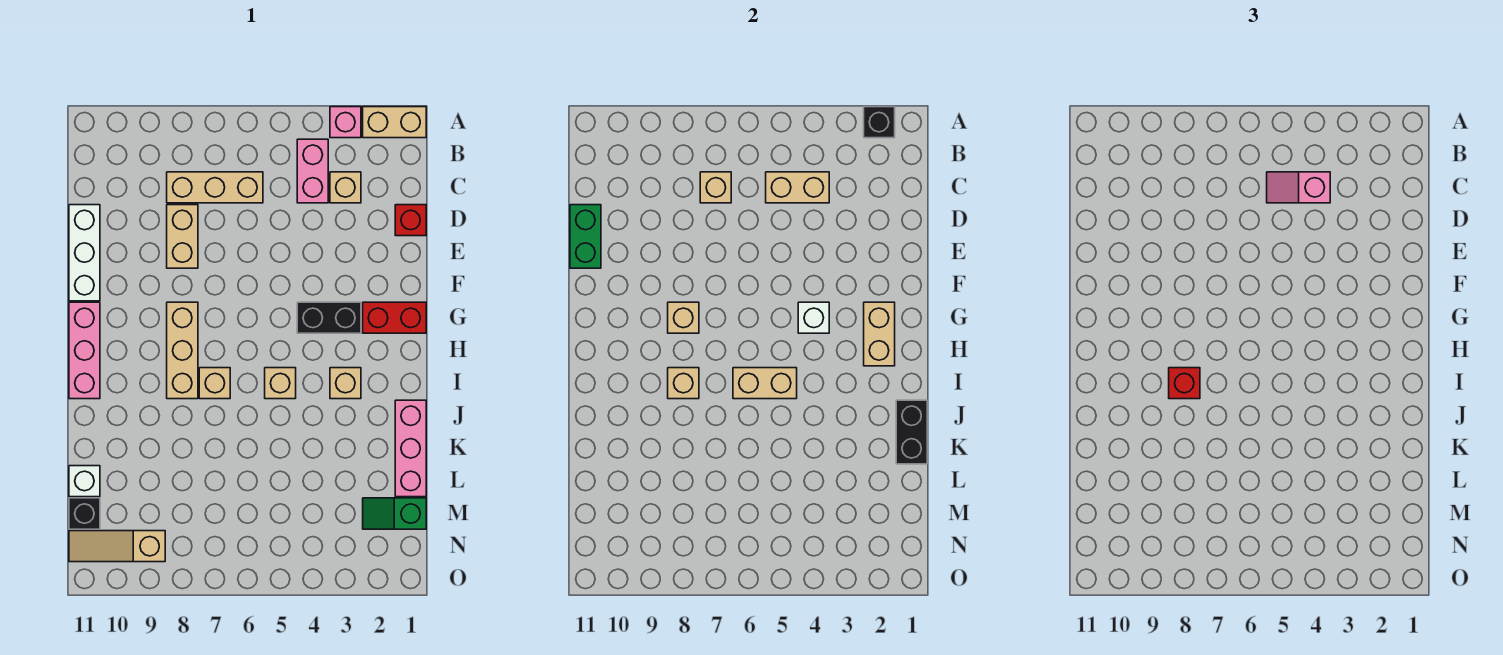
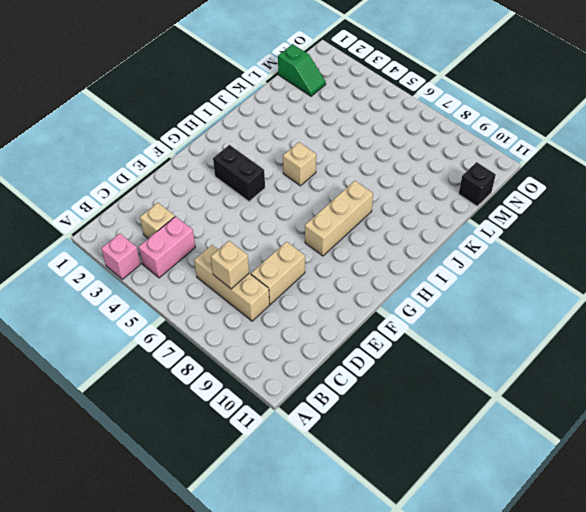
none -> tan brick A1:A2 level 1
none -> red brick D1 level 1
none -> white brick D11:F11 level 1
none -> red brick G1:G2 level 1

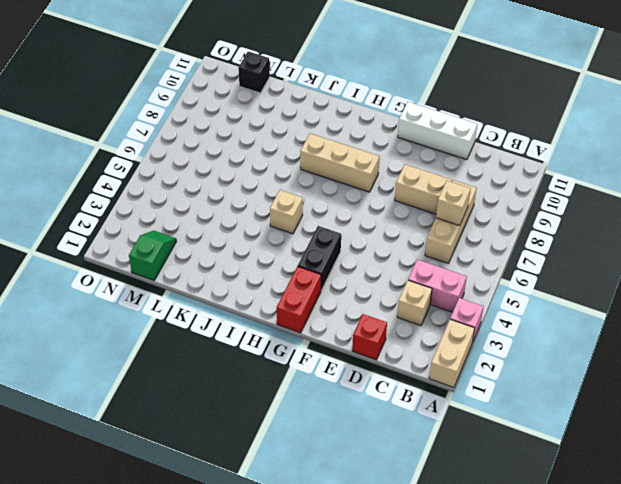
none -> pink brick G11:I11 level 1
none -> tan brick I3 level 1
none -> tan brick I7 level 1
none -> pink brick J1:L1 level 1

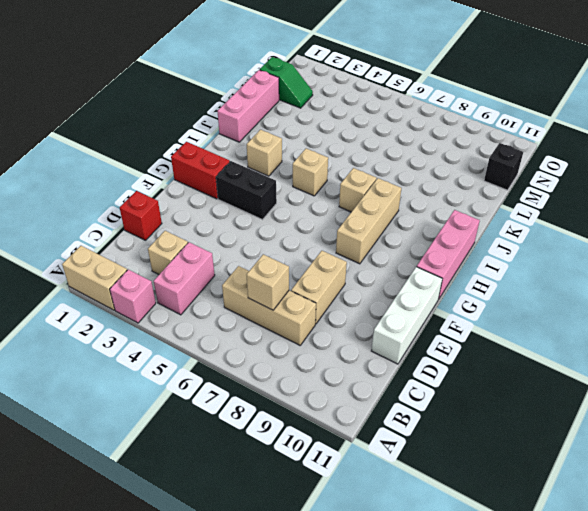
none -> white brick L11 level 1
none -> tan slope N9:N11 level 1 top 9
none -> black brick A2 level 2
none -> tan brick C4:C5 level 2

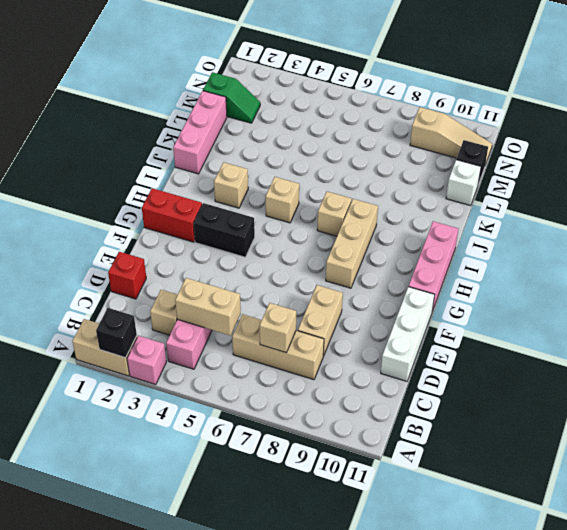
none -> green brick D11:E11 level 2
none -> tan brick G2:H2 level 2
none -> white brick G4 level 2
none -> tan brick G8 level 2

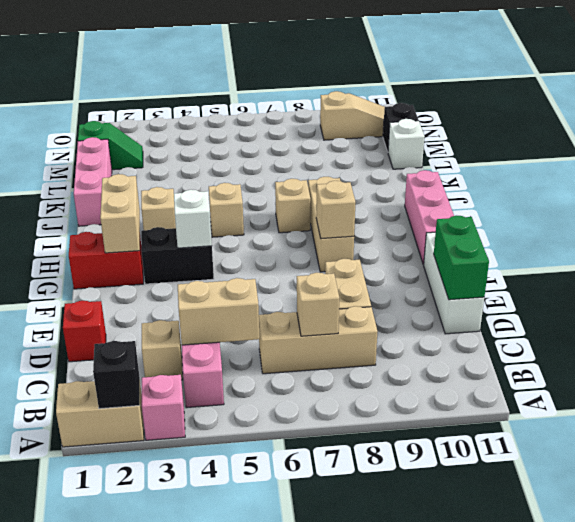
none -> tan brick I5:I6 level 2
none -> tan brick I8 level 2
none -> black brick J1:K1 level 2
none -> pink slope C4:C5 level 3 top 4

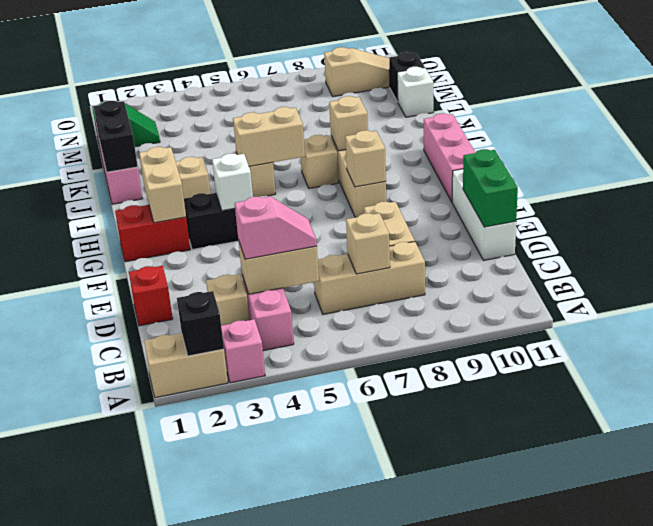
none -> red brick I8 level 3

